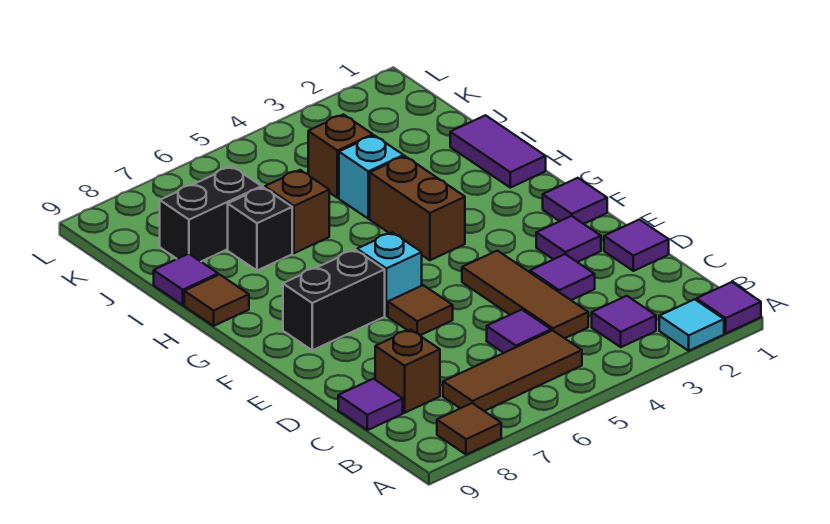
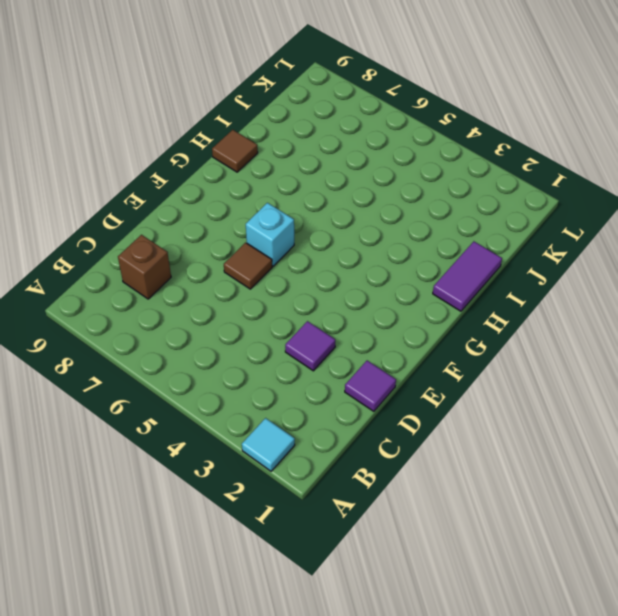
none -> purple tile A1 level 1
none -> brown tile A8 level 1
none -> purple tile B3 level 1

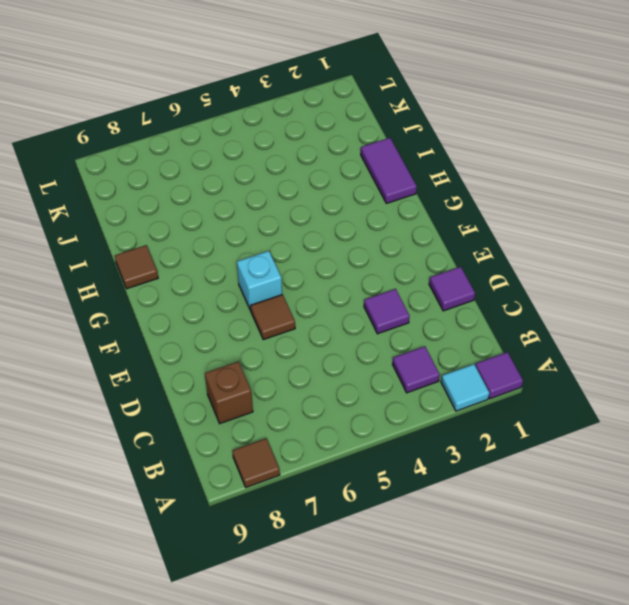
none -> brown tile B5:B7 level 1
none -> brown tile C4:E4 level 1
none -> purple tile C5 level 1

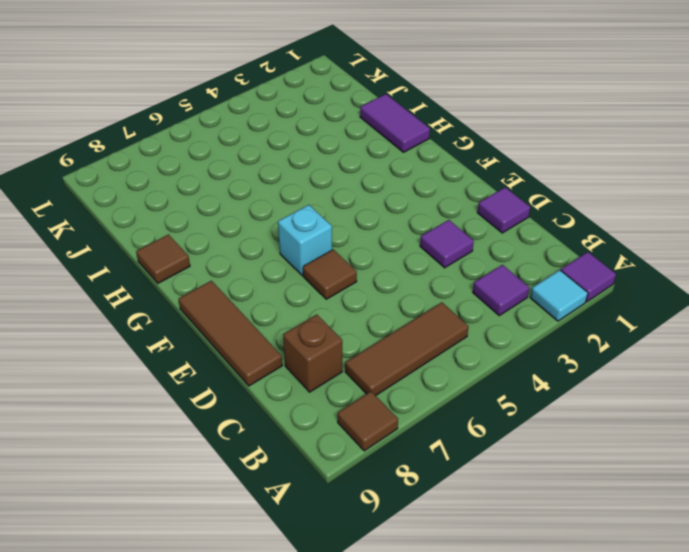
brown tile D9:F9 level 1 -> brown tile C4:E4 level 1
none -> purple tile C5 level 1
none -> purple tile C9 level 1
none -> purple tile E2 level 1

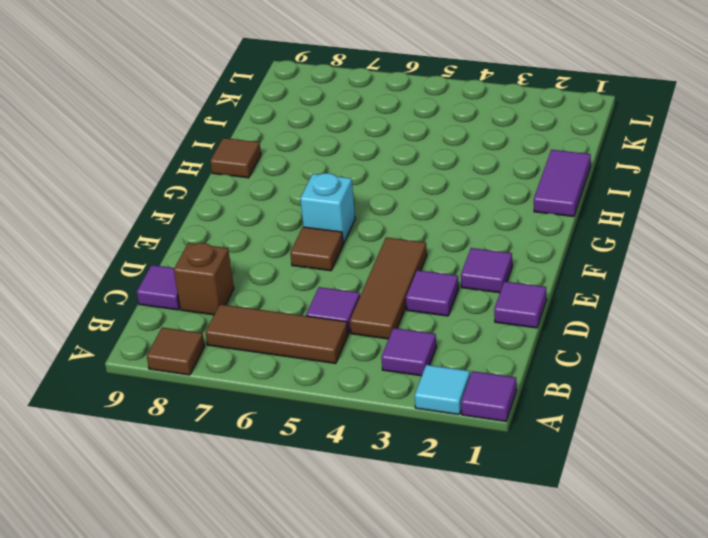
none -> purple tile F1 level 1
none -> black brick F7:F8 level 1
none -> brown brick G4:H4 level 1

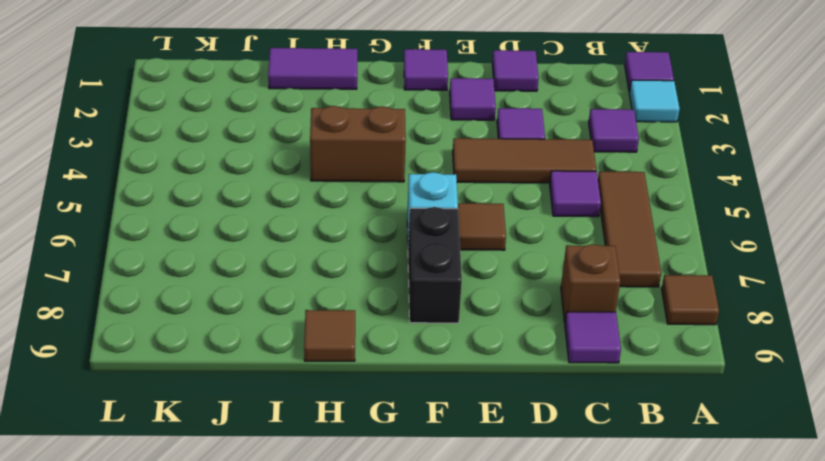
none -> cyan brick I4 level 1
none -> brown brick I6 level 1
none -> black brick I7 level 1

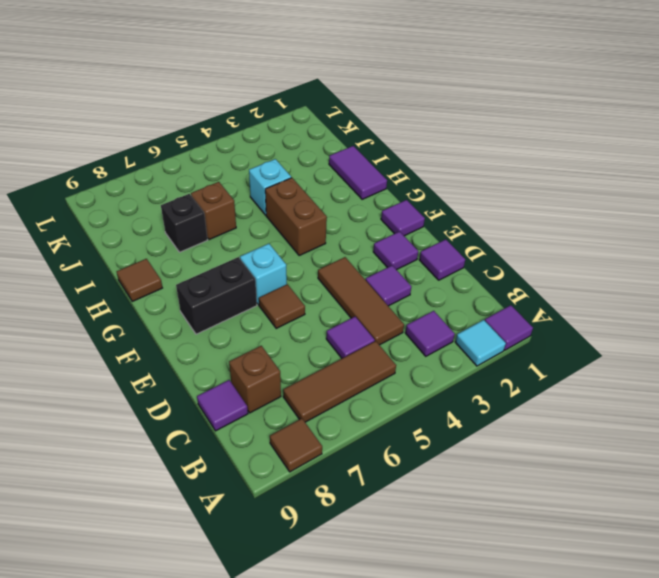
none -> purple tile I9 level 1
none -> brown brick J4 level 1
none -> black brick J7:J8 level 1

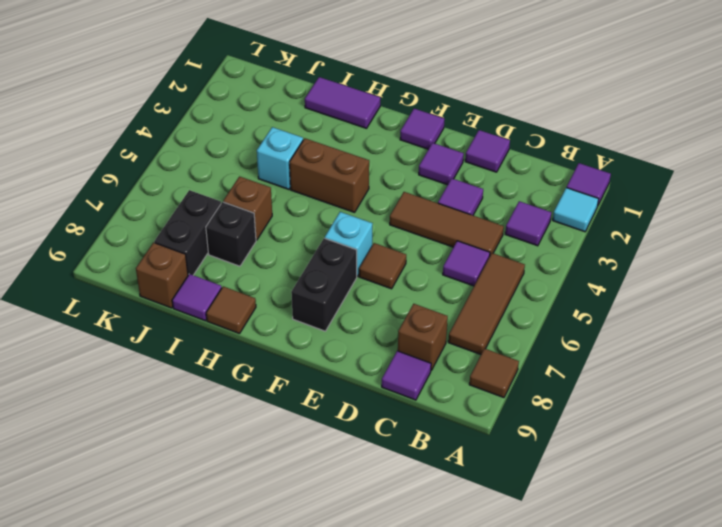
brown brick J9 level 1 -> brown brick J4 level 1

